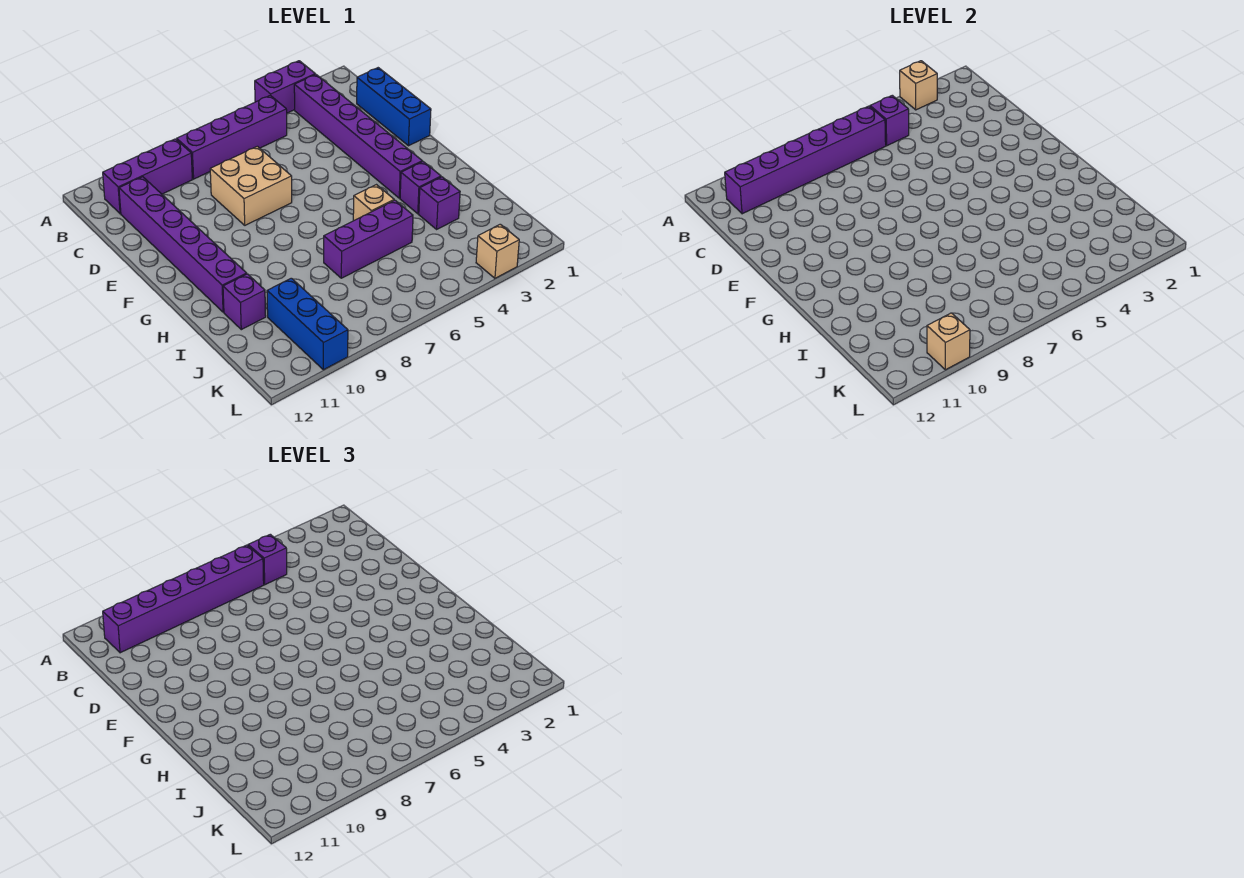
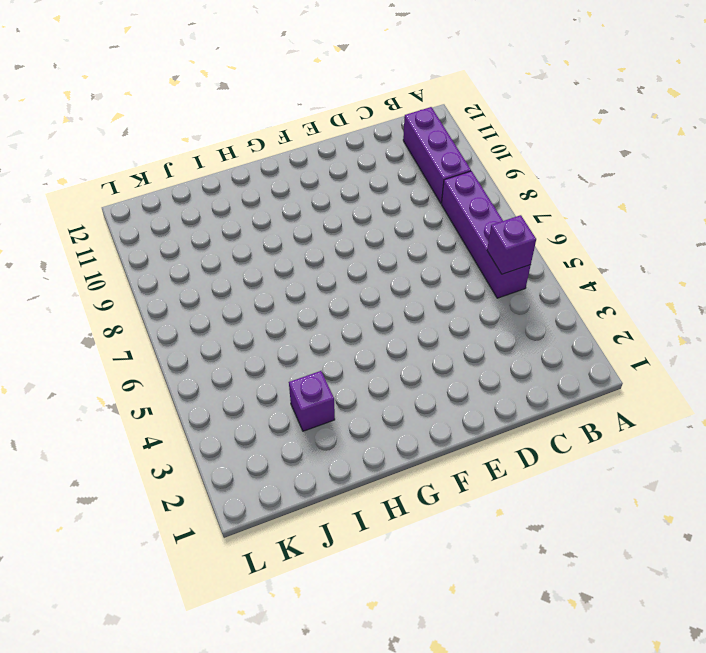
none -> purple brick A3:A4 level 1
none -> purple brick B3:G3 level 1
none -> blue brick C1:E1 level 1

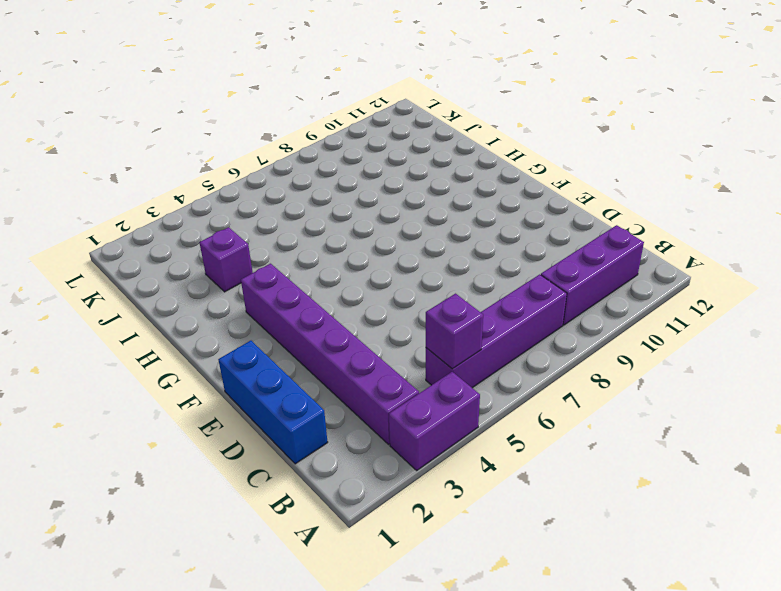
none -> purple brick C11:H11 level 1
none -> tan brick D7:E8 level 1
none -> purple brick H3 level 1

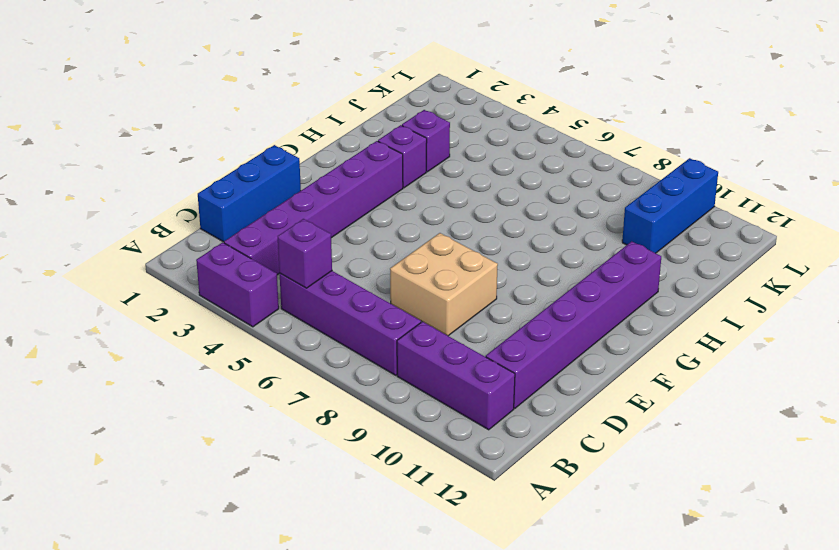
none -> tan brick H5 level 1
none -> purple brick I5:I7 level 1
none -> purple brick I11 level 1

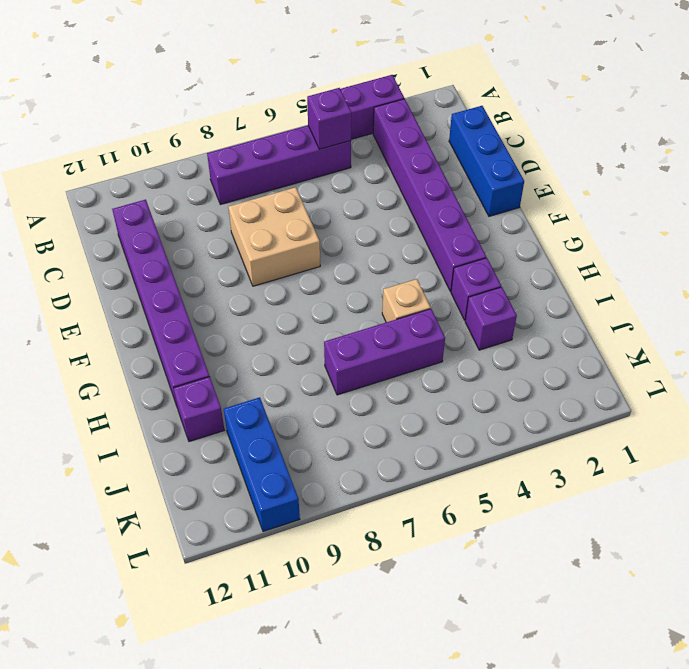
none -> purple brick B9:B11 level 1
none -> tan brick L3 level 1
none -> tan brick A3 level 2

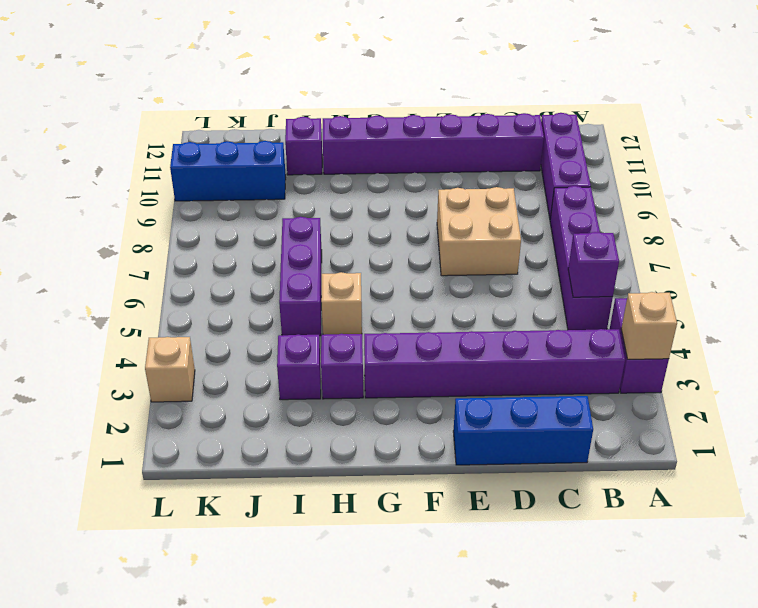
none -> purple brick B6:B11 level 2
none -> tan brick L10 level 2
none -> purple brick B5 level 3

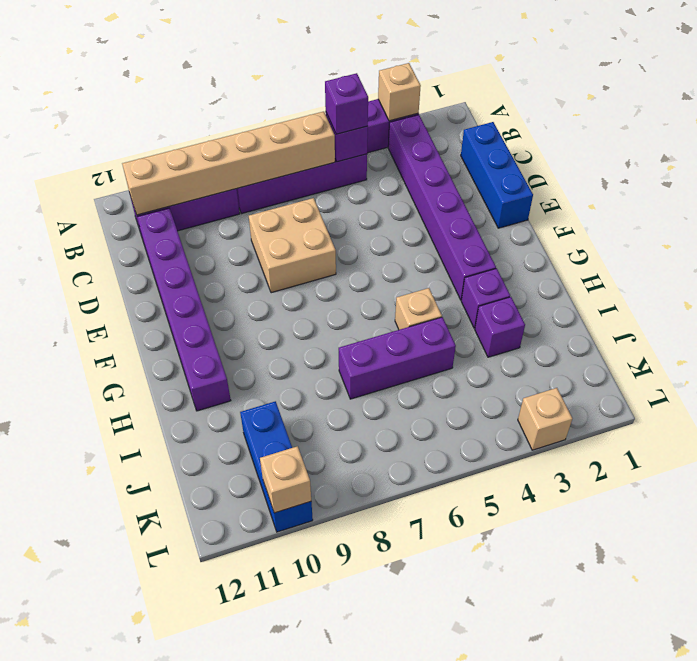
tan brick B6:B11 level 2 -> purple brick B6:B11 level 2
none -> purple brick I11 level 1
none -> purple brick B6:B11 level 3

